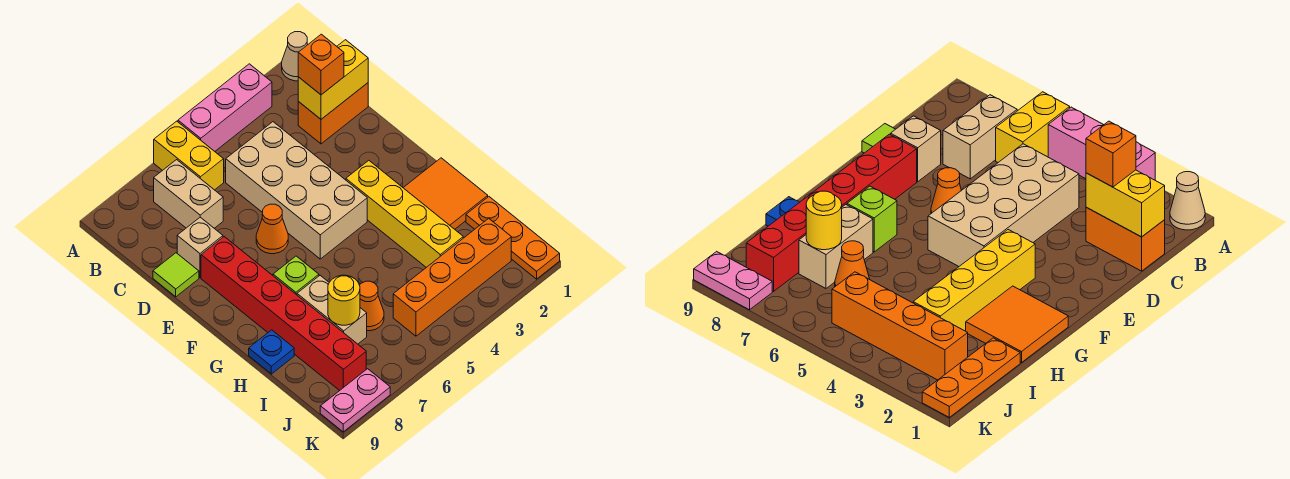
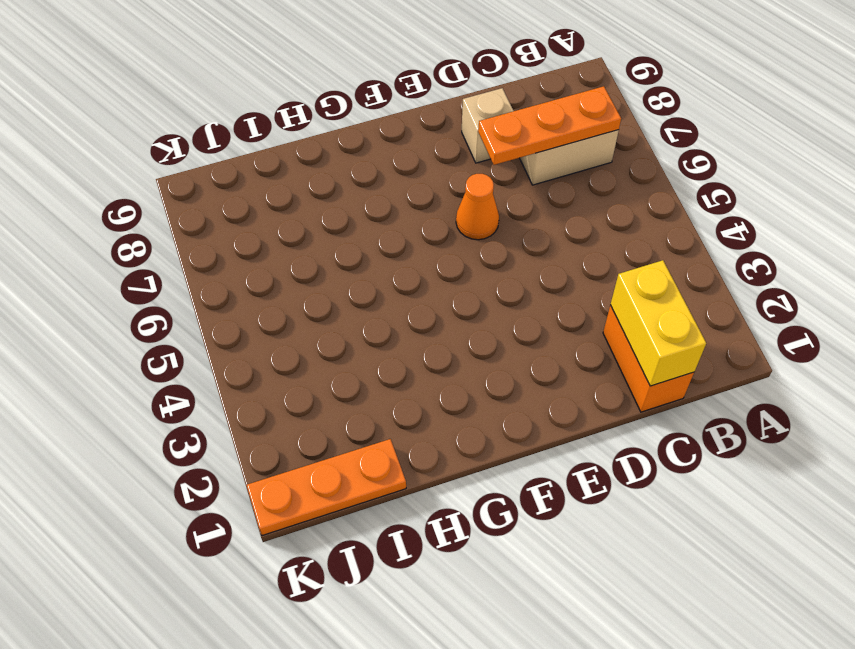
orange plate B7:D7 level 2 -> none
none -> tan cone A1 level 1
none -> pink brick A3:A5 level 1
none -> yellow brick A6:B6 level 1

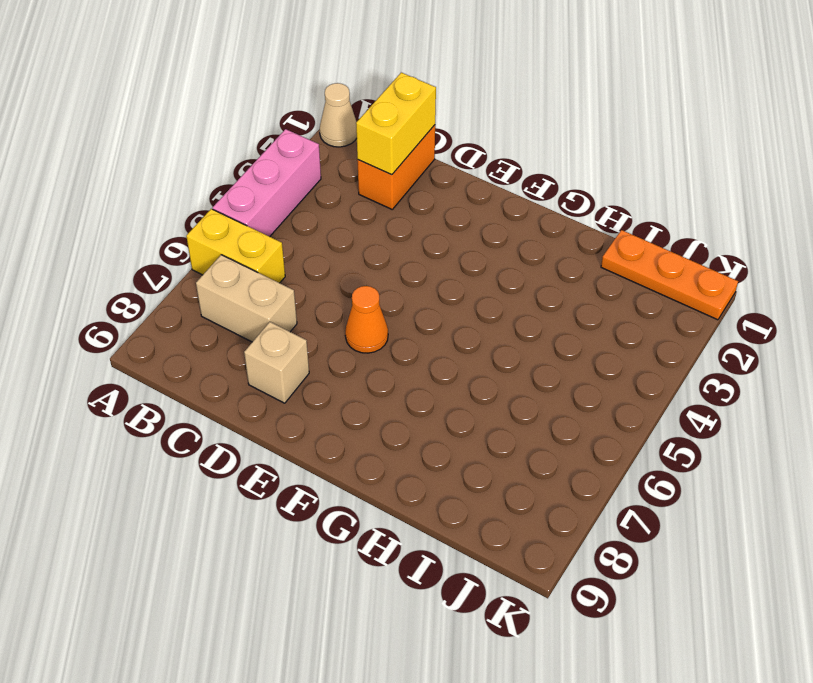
none -> tan brick C4:F5 level 1
none -> lime tile D9 level 1
none -> red brick E8:J8 level 1

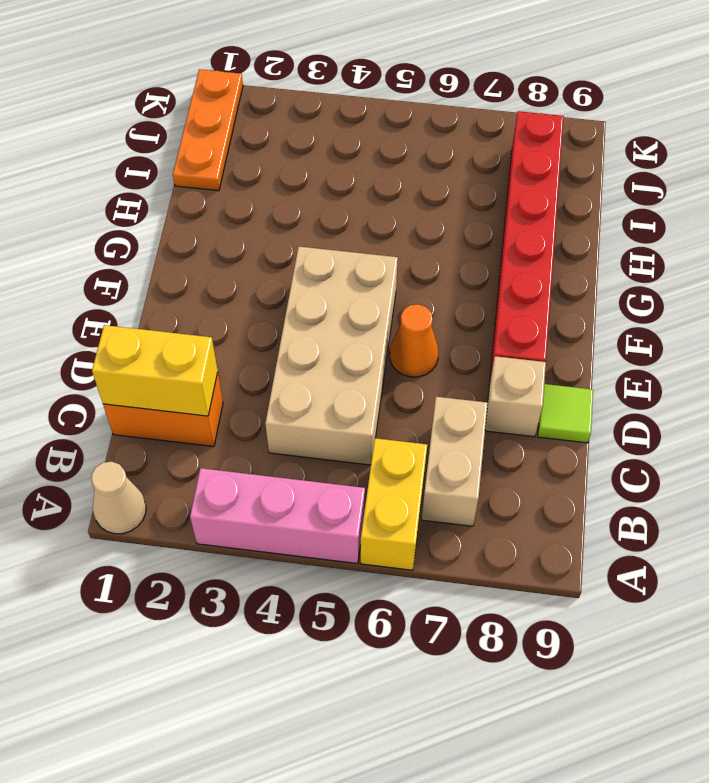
none -> yellow brick F3:I3 level 1
none -> orange tile G1:H2 level 1
none -> lime brick G7 level 1

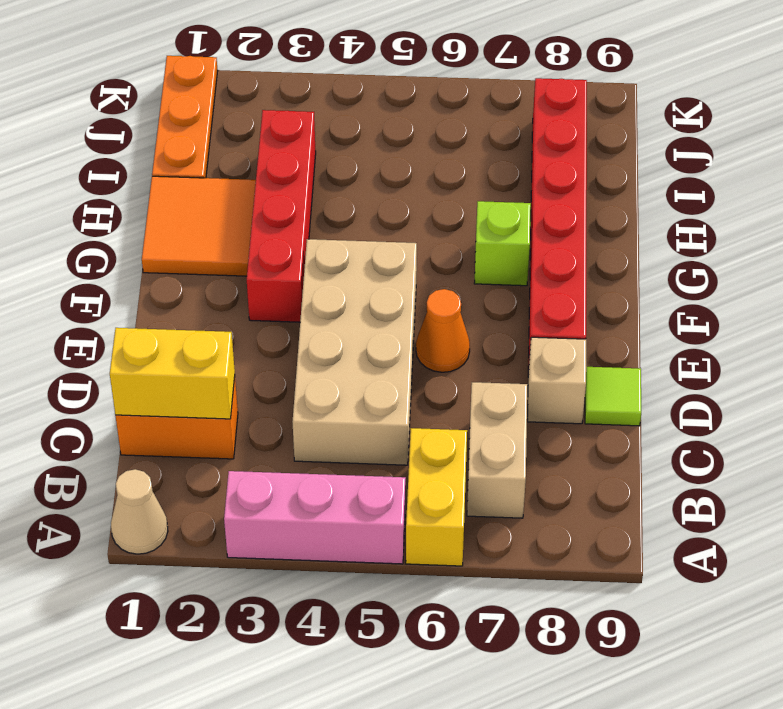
red brick F3:I3 level 1 -> yellow brick F3:I3 level 1
none -> tan brick H7:I7 level 1
none -> blue plate H9 level 1
none -> orange cone I6 level 1

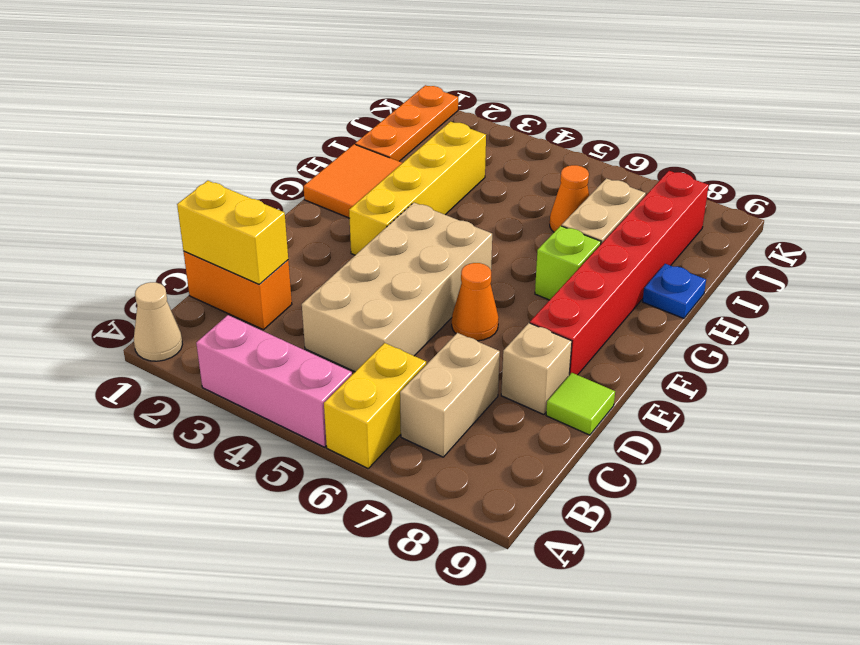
none -> orange brick J2:J5 level 1
none -> pink plate K8:K9 level 1
none -> yellow round brick I7 level 2

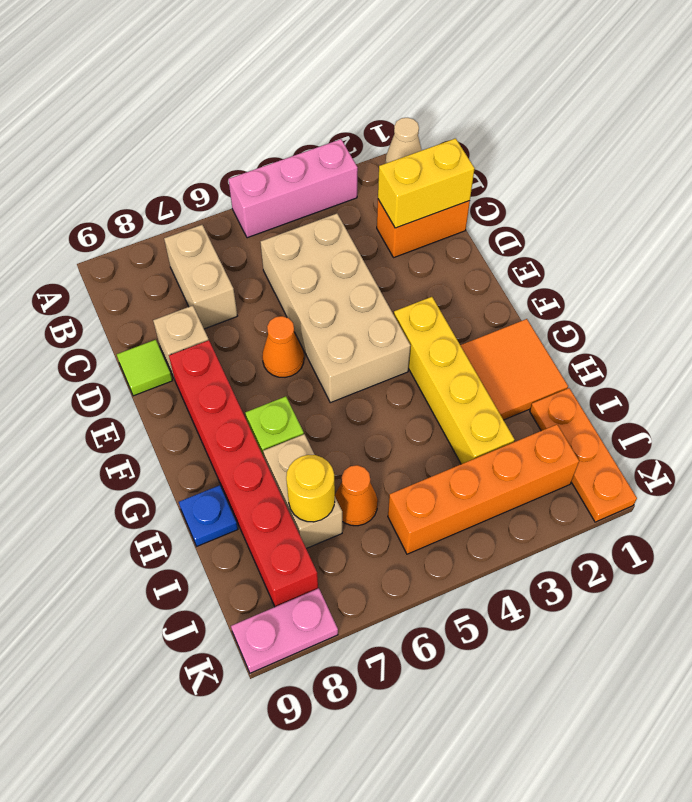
none -> yellow brick A6:B6 level 1
none -> orange brick C2 level 3

